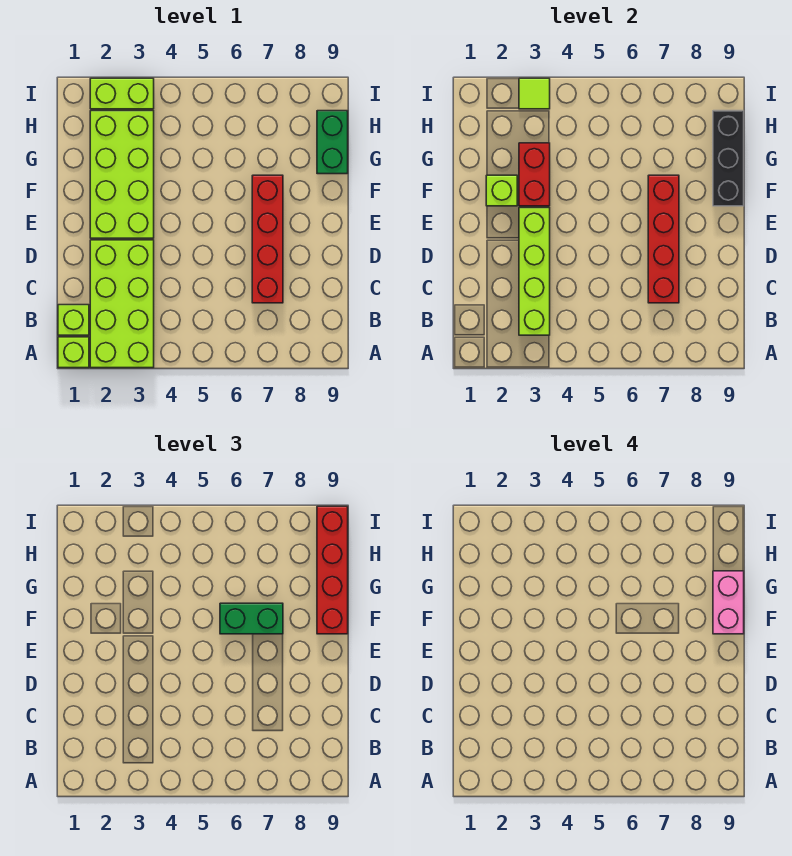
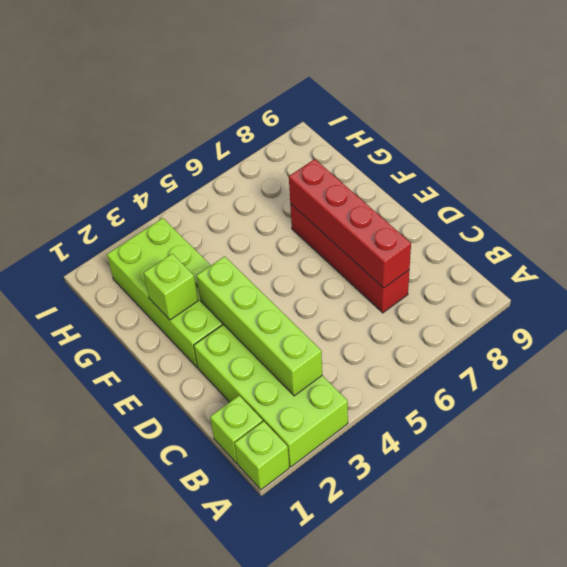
none -> green brick G9:H9 level 1
none -> lime brick I2:I3 level 1
none -> red brick F3:G3 level 2

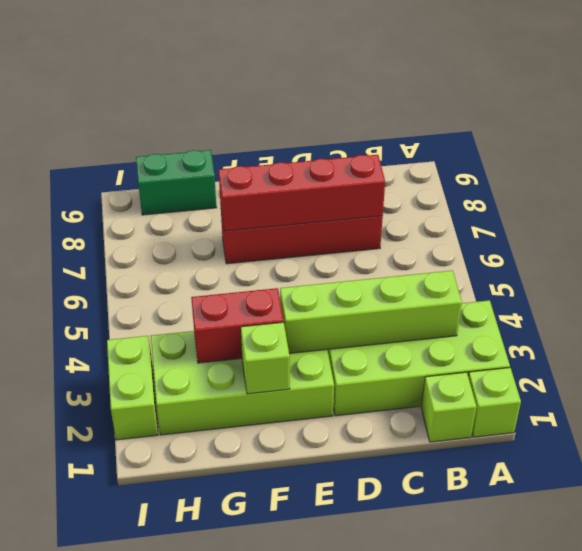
none -> black brick F9:H9 level 2
none -> lime tile I3 level 2
none -> green brick F6:F7 level 3

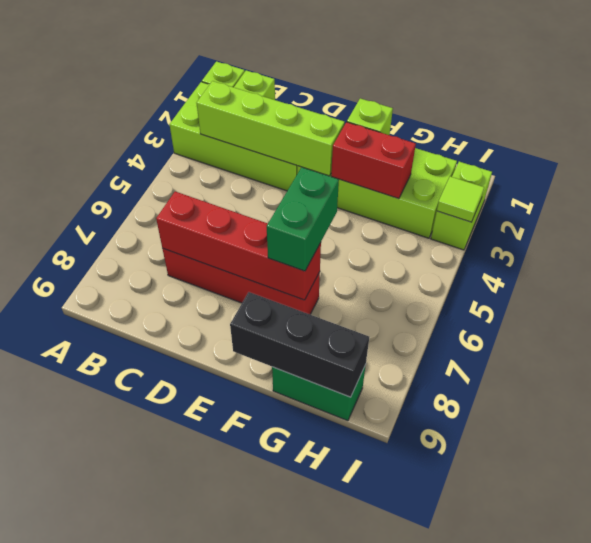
none -> red brick F9:I9 level 3
none -> pink brick F9:G9 level 4

